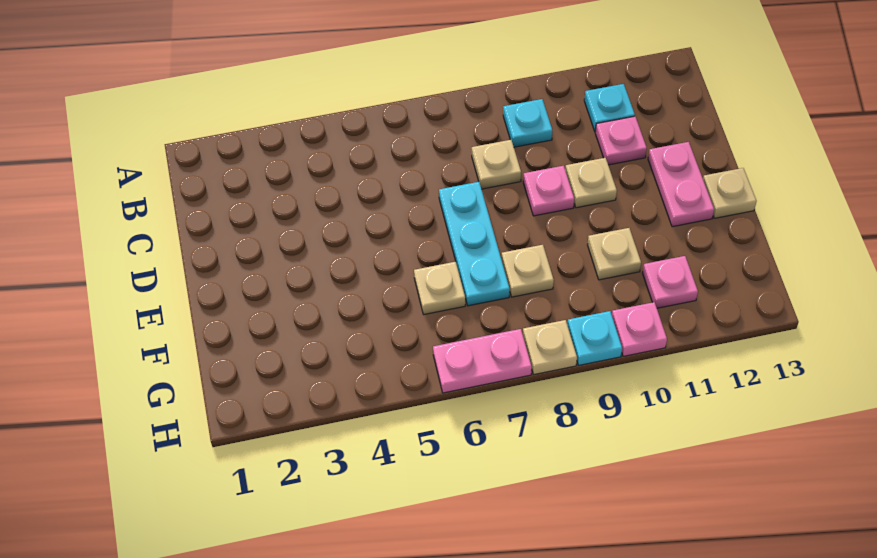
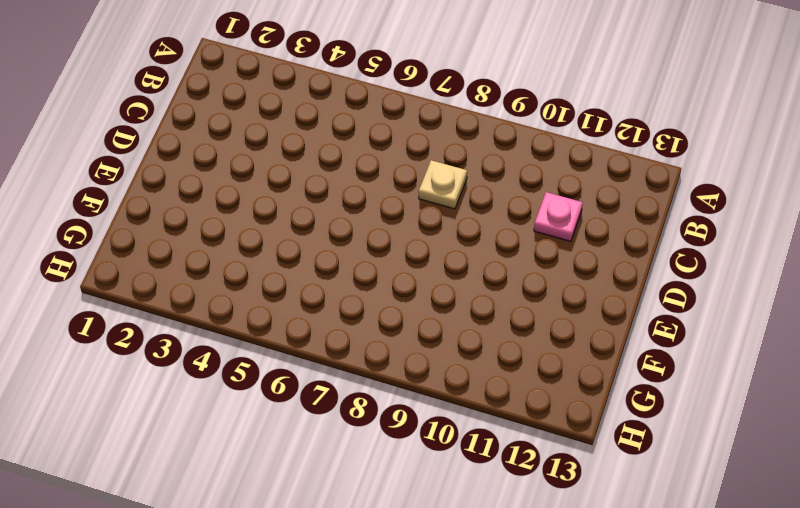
none -> cyan plate B9 level 1
none -> cyan plate B11 level 1
none -> cyan plate D7:F7 level 1

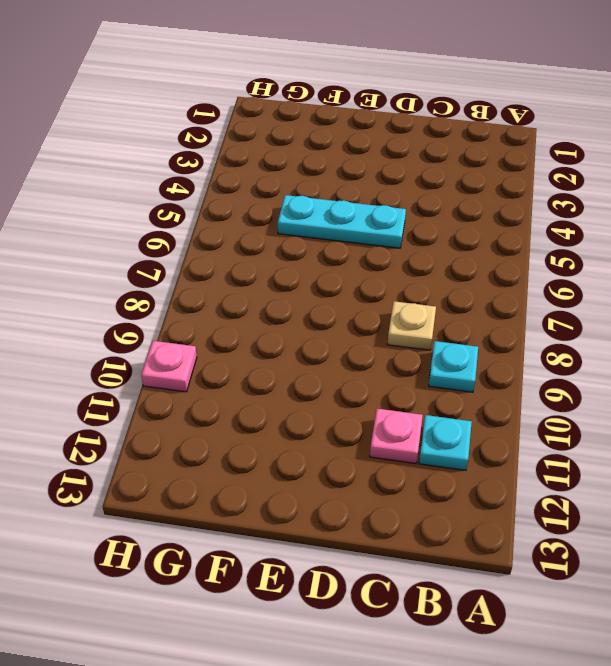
cyan plate D5:F5 level 1 -> cyan plate D7:F7 level 1
none -> pink plate D9 level 1
none -> tan plate D10 level 1
none -> pink plate D12:E12 level 1

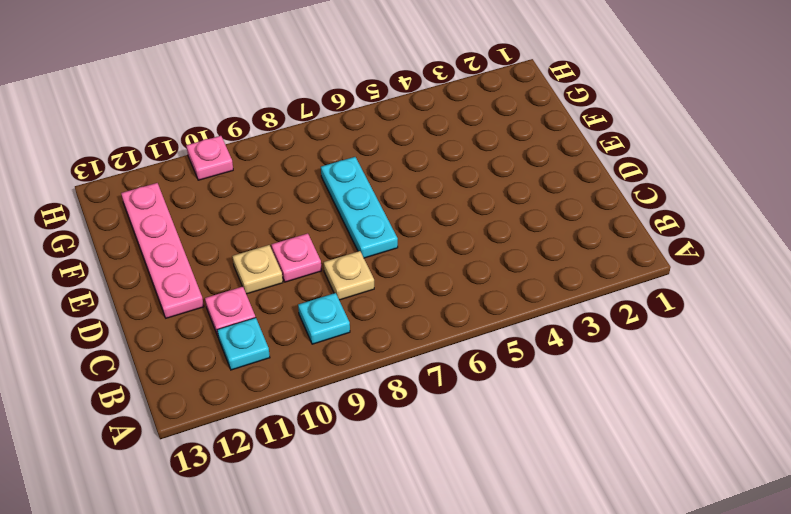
pink plate D12:G12 level 1 -> pink plate D12:E12 level 1
none -> tan plate E13 level 1
none -> tan plate F6 level 1
none -> tan plate F8 level 1

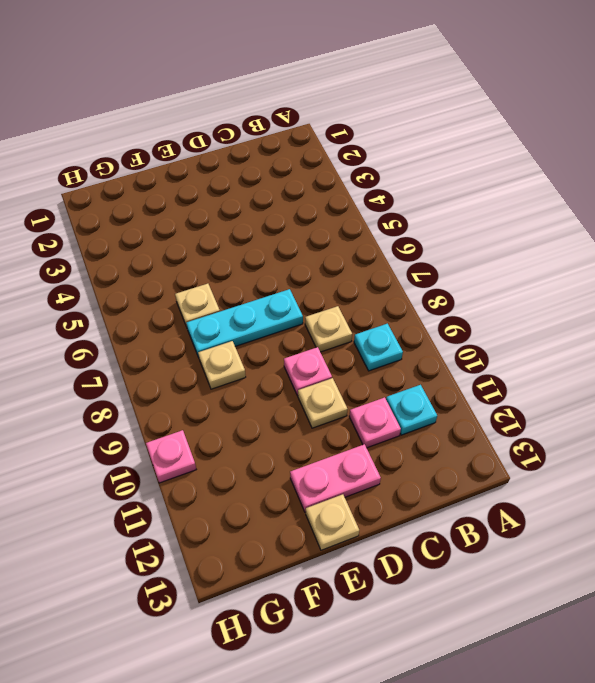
none -> tan plate F10 level 1
none -> pink plate G11 level 1
none -> pink plate H6:H7 level 1

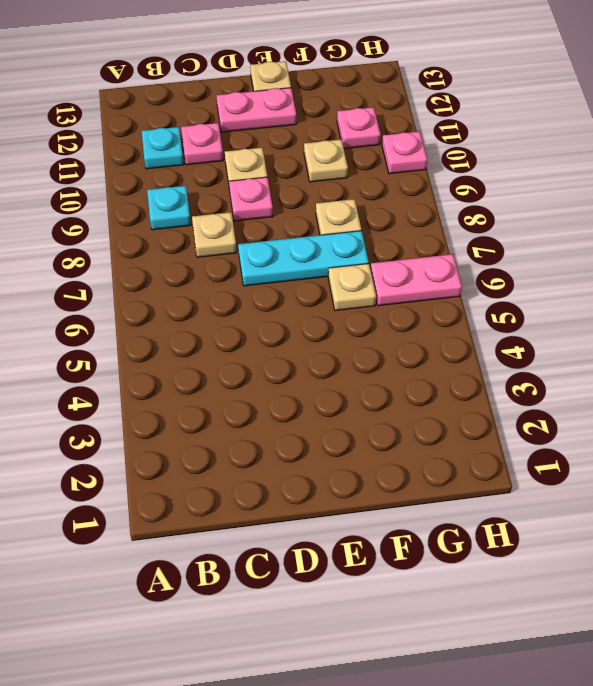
pink plate G6:H6 level 1 -> pink plate H6:H7 level 1
none -> tan plate H8 level 1
none -> cyan plate H9 level 1

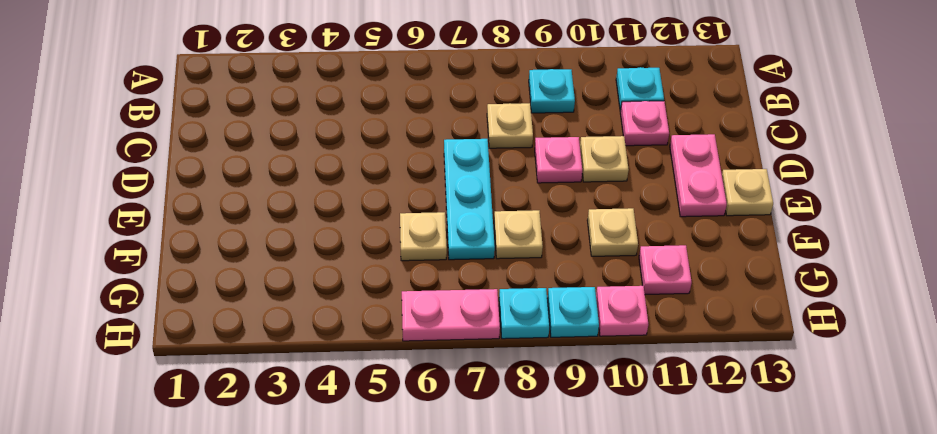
cyan plate H8 level 1 -> tan plate H8 level 1

